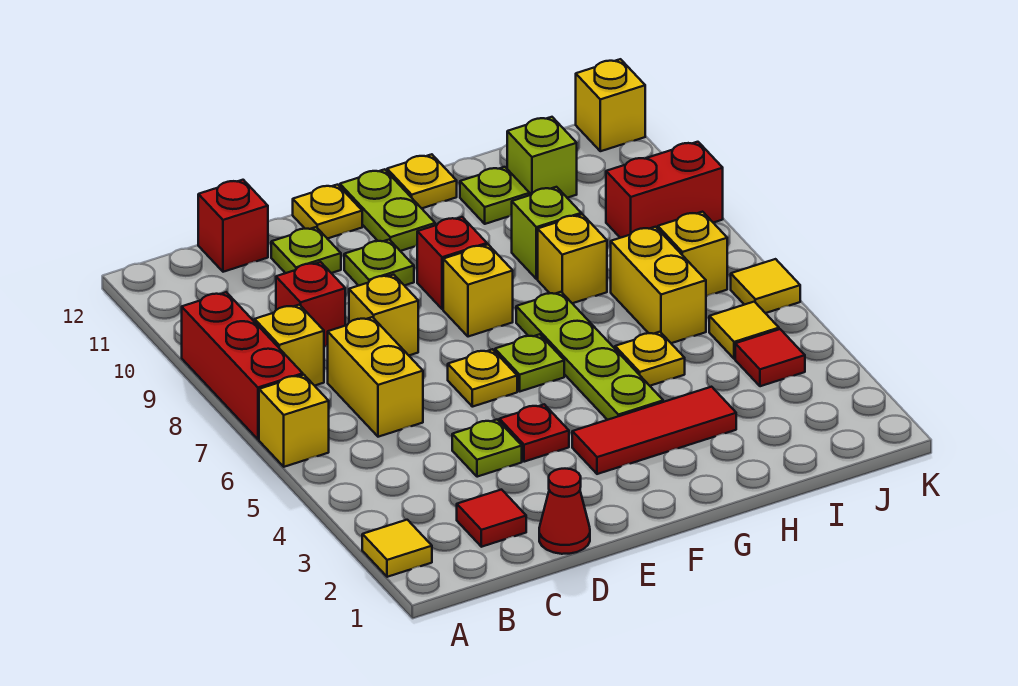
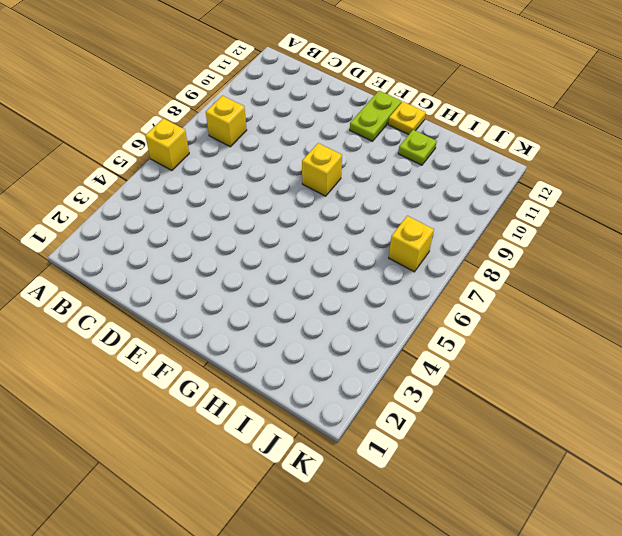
none -> yellow tile A2 level 1
none -> red brick A7:A9 level 1
none -> red tile C2 level 1
none -> yellow brick C6:C7 level 1

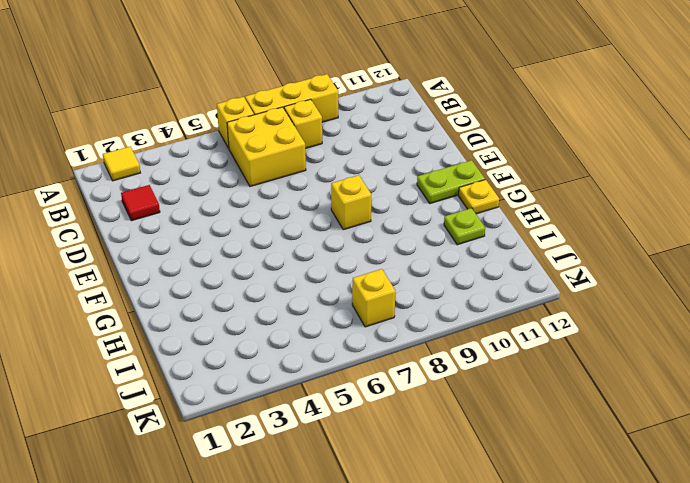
yellow brick A7:A9 level 1 -> red brick A7:A9 level 1
yellow brick B6:C7 level 1 -> yellow brick C6:C7 level 1
none -> red brick C9 level 1
none -> red brick C12 level 1
none -> red cone D1 level 1
none -> lime plate D4 level 1

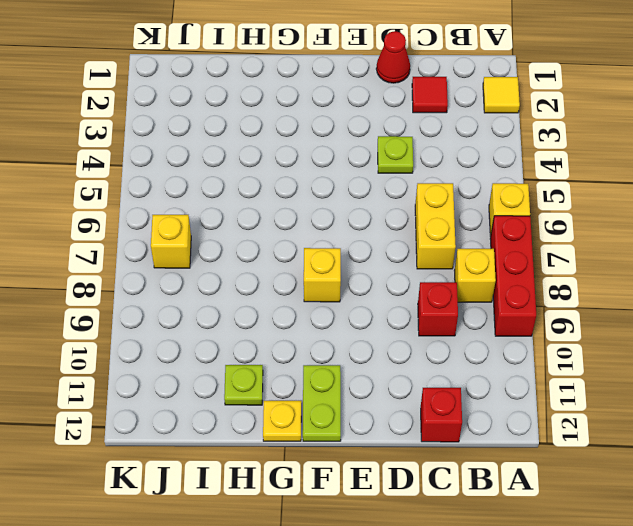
none -> yellow brick D8 level 1
none -> lime plate D11 level 1
none -> red plate E4 level 1
none -> yellow plate E6 level 1

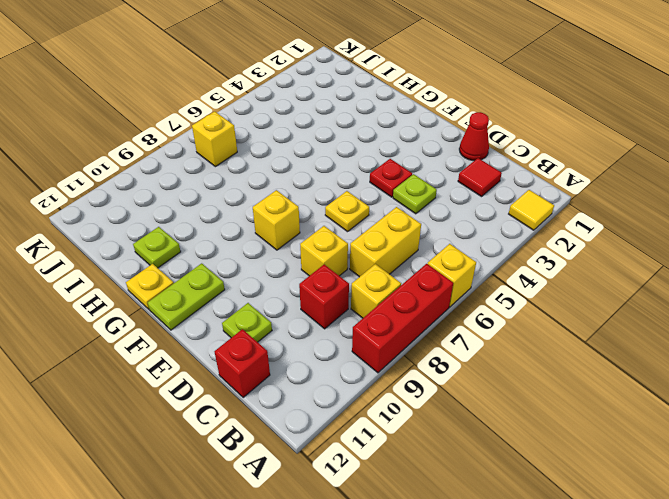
none -> lime plate E10 level 1
none -> yellow plate E12 level 1
none -> red tile F3:H3 level 1
none -> lime plate F6 level 1

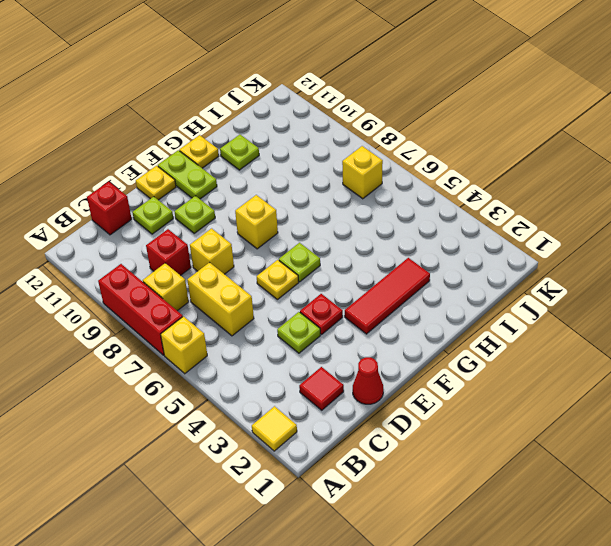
none -> red brick F9 level 1
none -> lime plate G4:G7 level 1
none -> yellow plate H5 level 1
none -> yellow brick H8 level 1

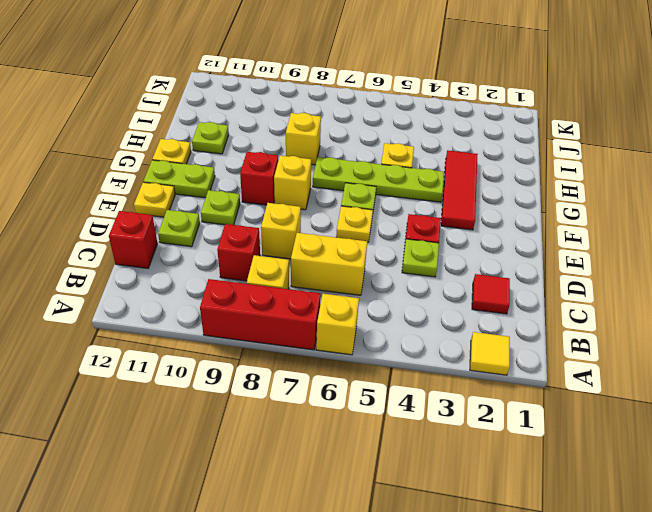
none -> red cone D1 level 1
none -> lime brick H9 level 1
none -> yellow brick I6:I7 level 1
none -> lime brick I11 level 1

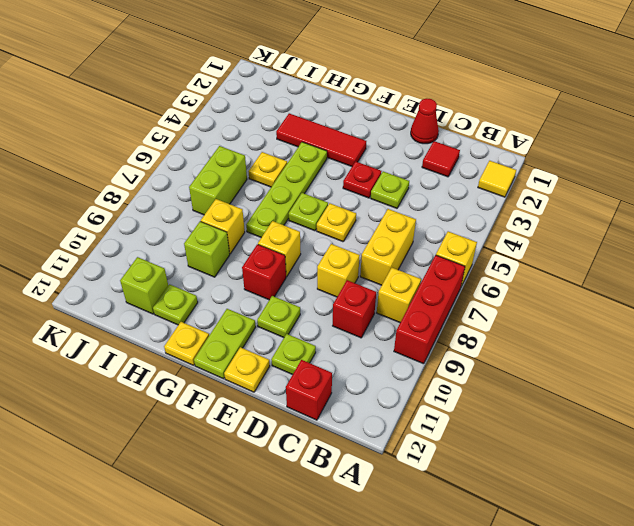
lime brick I6:I7 level 1 -> yellow brick I6:I7 level 1
none -> red tile J4 level 1
none -> yellow tile J5 level 1
none -> yellow brick J7 level 1
none -> red brick J9:K9 level 1

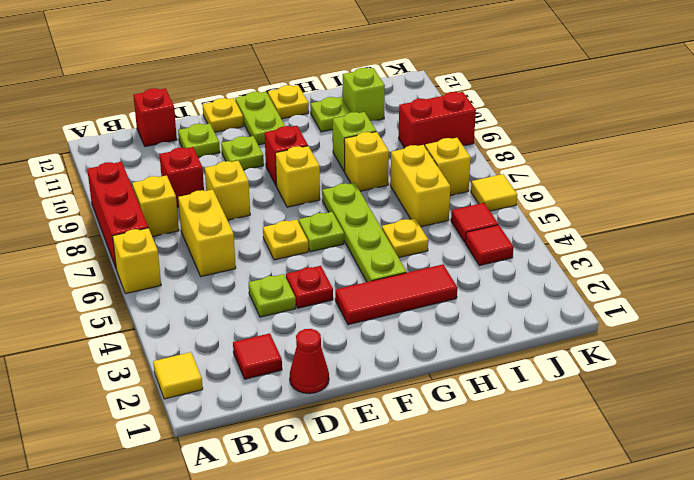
red tile J5 level 1 -> yellow tile J5 level 1
none -> yellow brick K12 level 1

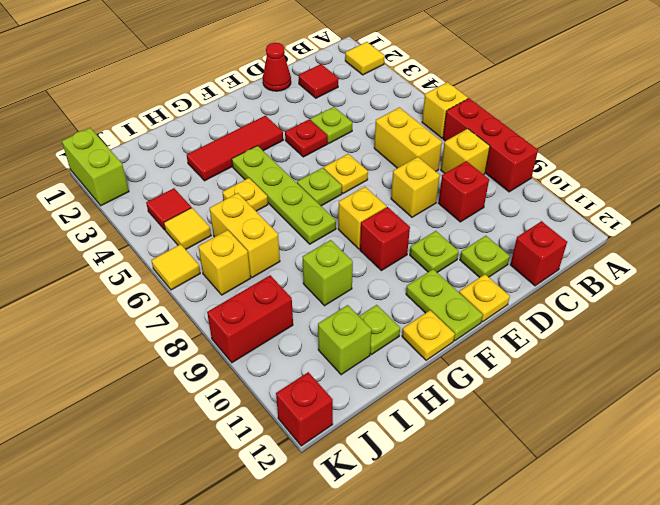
lime brick K1:K2 level 1 -> none
red brick K12 level 1 -> yellow brick K12 level 1
none -> yellow brick H8 level 1

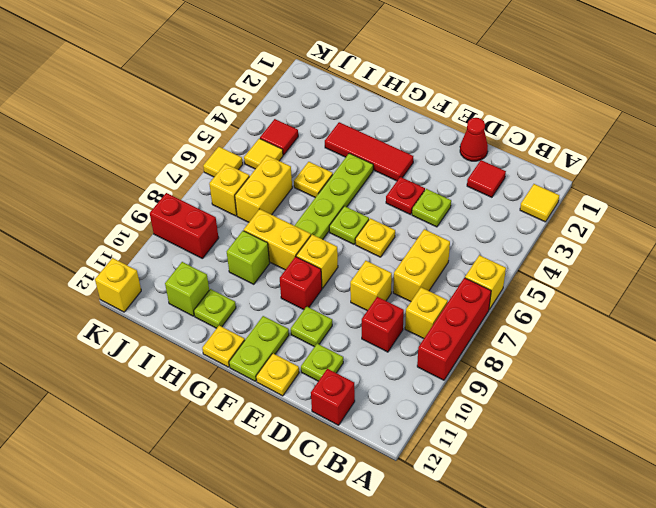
yellow brick G8:H8 level 1 -> yellow brick H8 level 1

